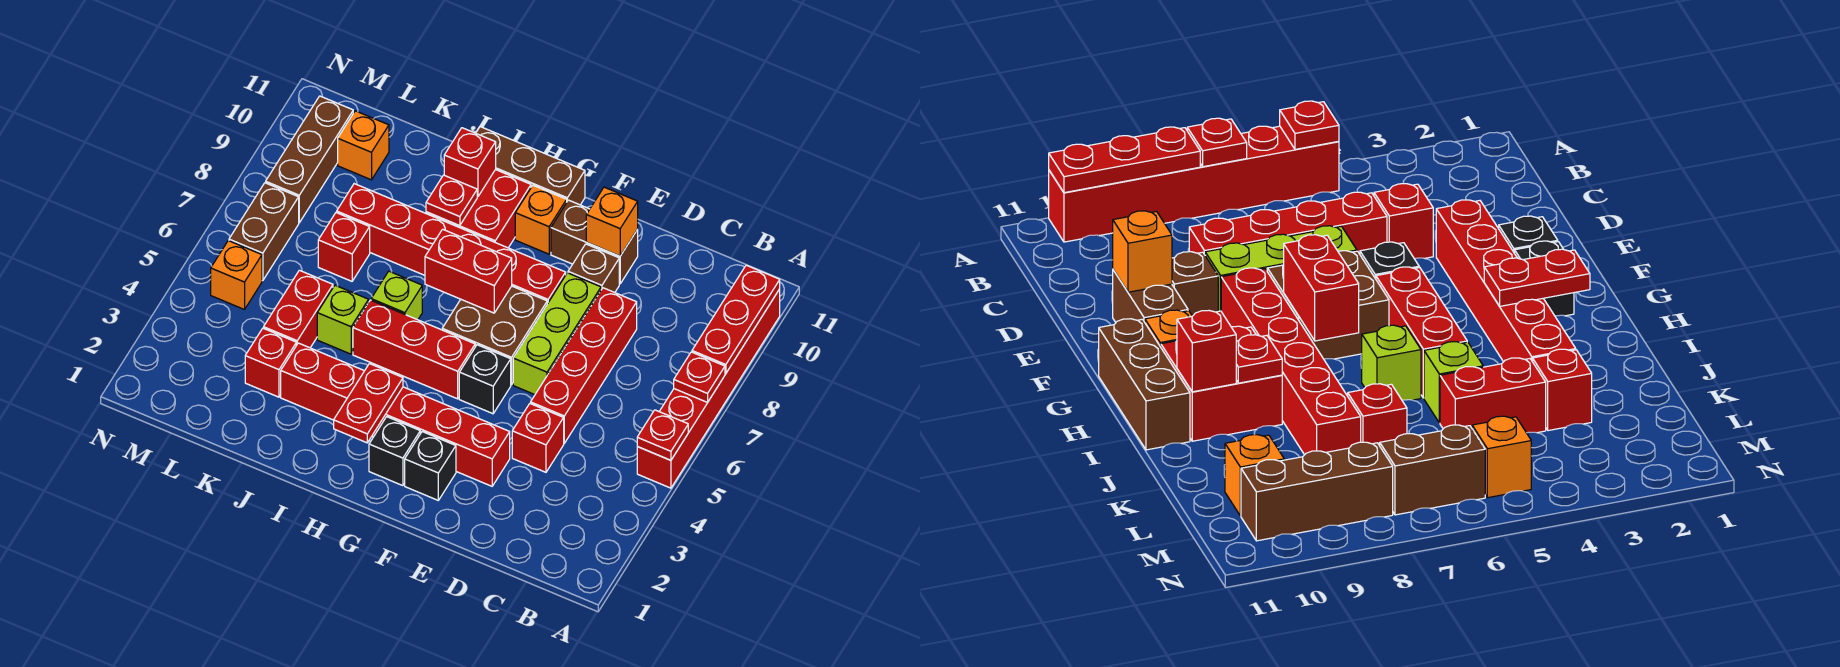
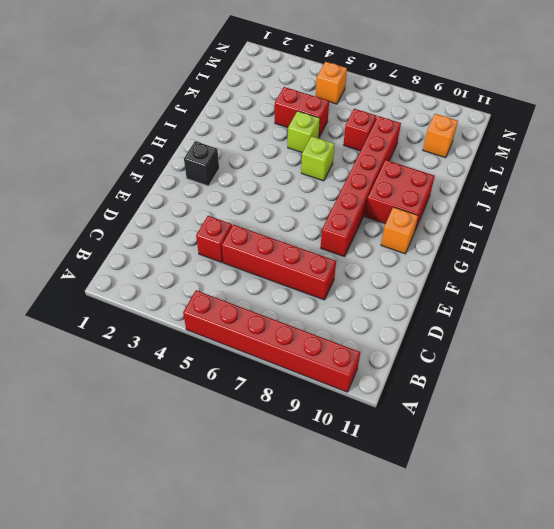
none -> red brick E3:J3 level 1
none -> lime brick E6:E8 level 1
none -> brown brick E9 level 1
none -> brown brick E10:F10 level 1

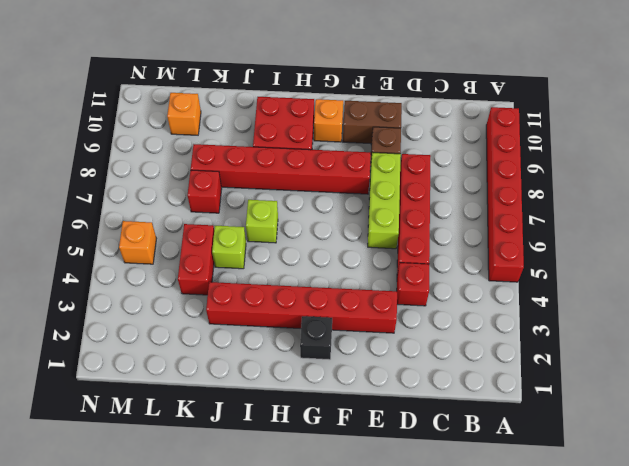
none -> black brick F2 level 1
none -> black brick F5 level 1
none -> brown brick F6:G7 level 1
none -> red brick G5:I5 level 1

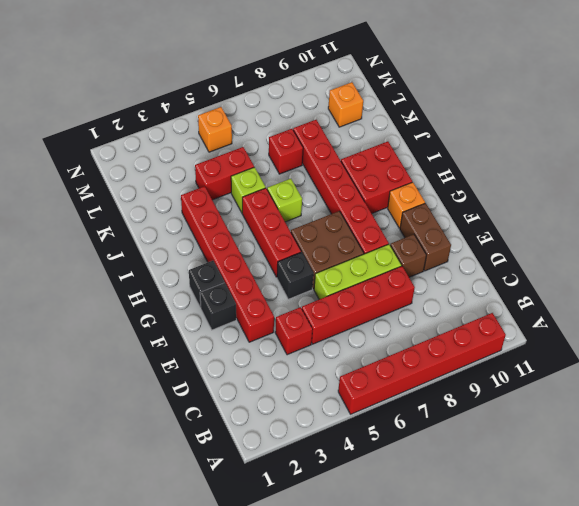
none -> brown brick G11:I11 level 1
none -> red brick K3 level 1
none -> brown brick M6:M7 level 1
none -> brown brick M8:M10 level 1

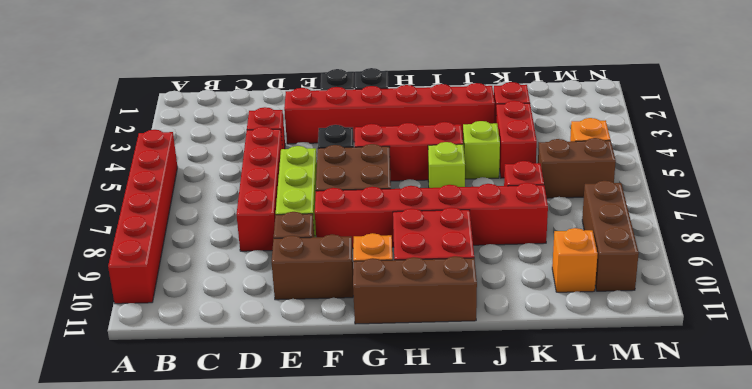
brown brick L6:M6 level 1 -> brown brick M6:M7 level 1
none -> red plate A5 level 2
none -> red plate A7 level 2
none -> red plate A8:A10 level 2
none -> orange brick E10 level 2

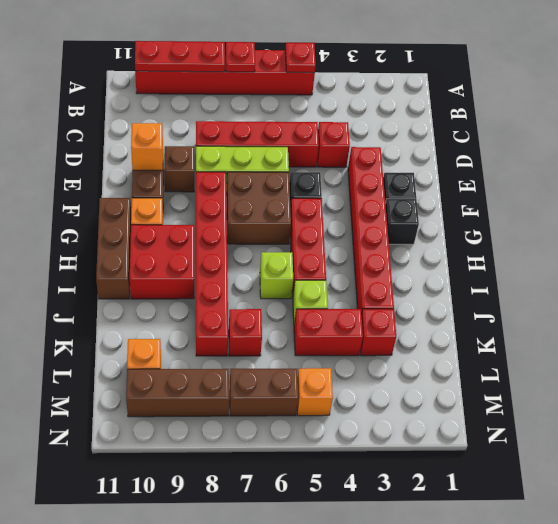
none -> red brick G7:H7 level 2
none -> red plate H2:H3 level 2
none -> red plate I9 level 2
none -> red brick I10 level 2

